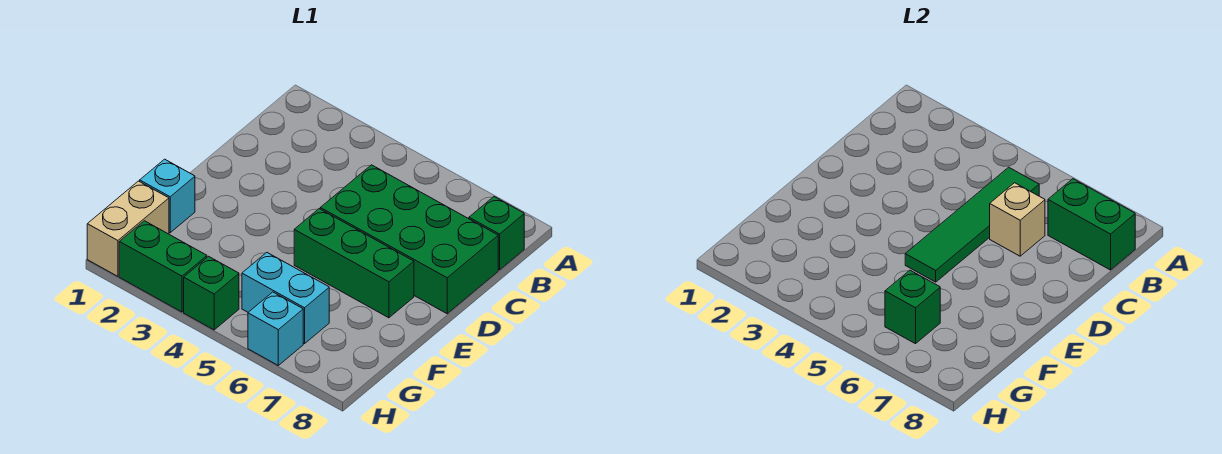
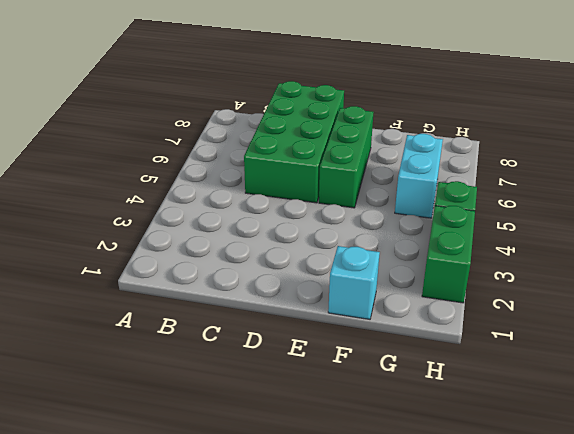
none -> green brick B8 level 1
none -> tan brick G1:H1 level 1
none -> cyan brick H6 level 1

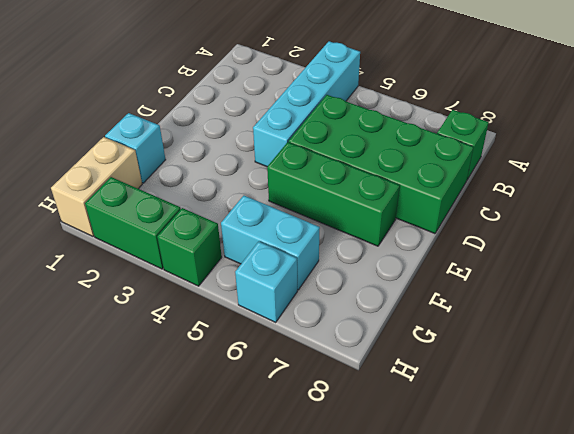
cyan brick A4:D4 level 1 -> none
none -> green tile B5:E5 level 2
none -> green brick B7:B8 level 2
none -> tan brick C6 level 2

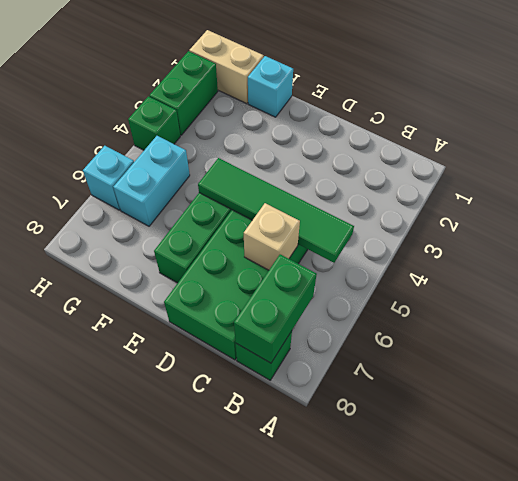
none -> green brick G6 level 2

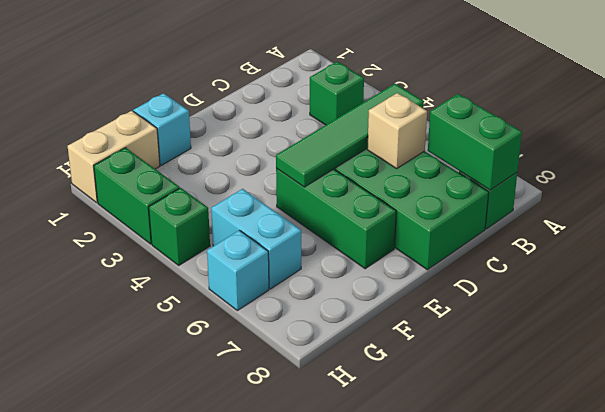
green brick B3 level 1 -> green brick G6 level 2

